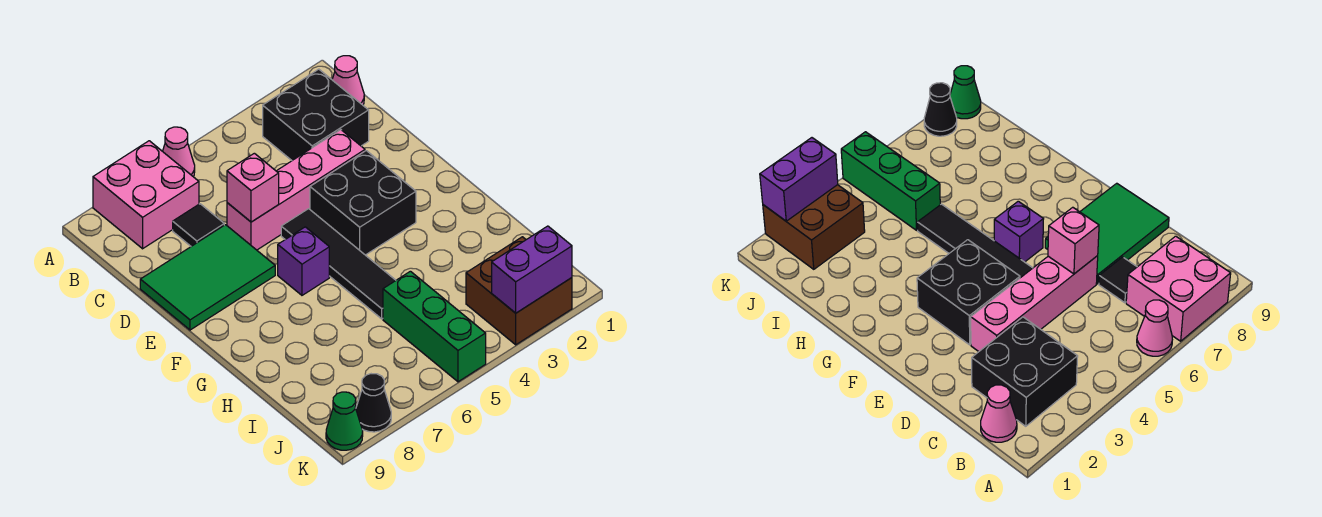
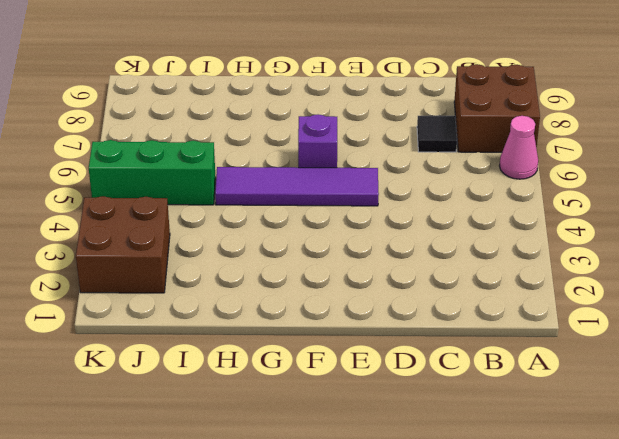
brown brick A7:B8 level 1 -> pink brick A7:B8 level 1
purple tile E5:H5 level 1 -> black tile E5:H5 level 1
none -> pink cone B1 level 1
none -> black brick B2:C3 level 1
none -> pink brick D3:D6 level 1

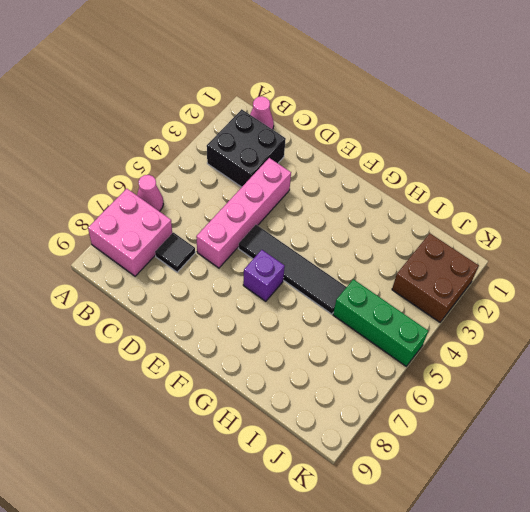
none -> green tile D7:E9 level 1
none -> black brick E3:F4 level 1
none -> black cone K8 level 1

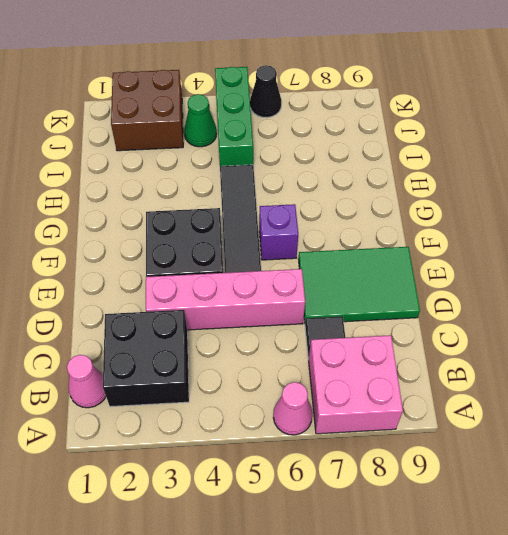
green cone J4 level 1 -> green cone K9 level 1
black cone K6 level 1 -> black cone K8 level 1
none -> pink brick D6 level 2
none -> purple brick K2:K3 level 2

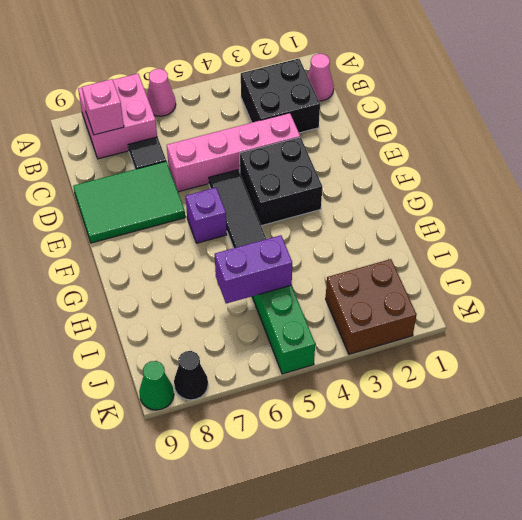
pink brick B8 level 2 -> pink brick D6 level 2
purple brick I5:I6 level 2 -> purple brick K2:K3 level 2

